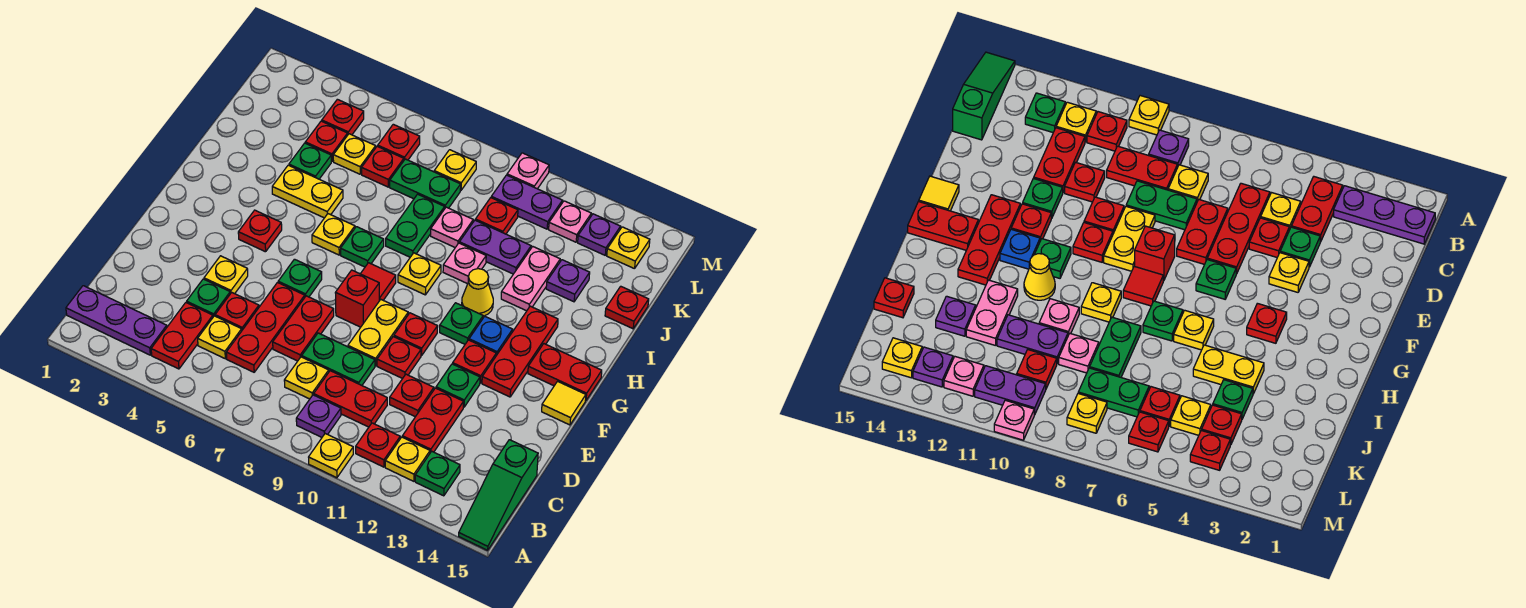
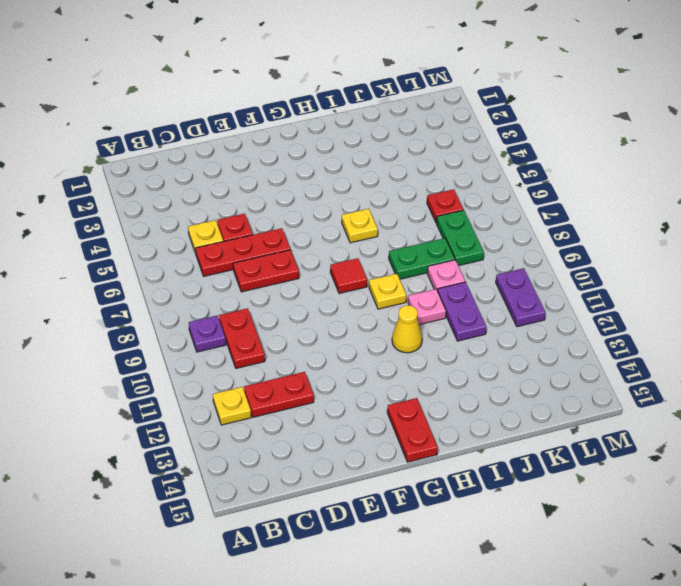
none -> yellow plate A10 level 1
none -> green slope A15:C15 level 1 top C
none -> purple plate B1:B3 level 1
none -> red plate B4:C4 level 1

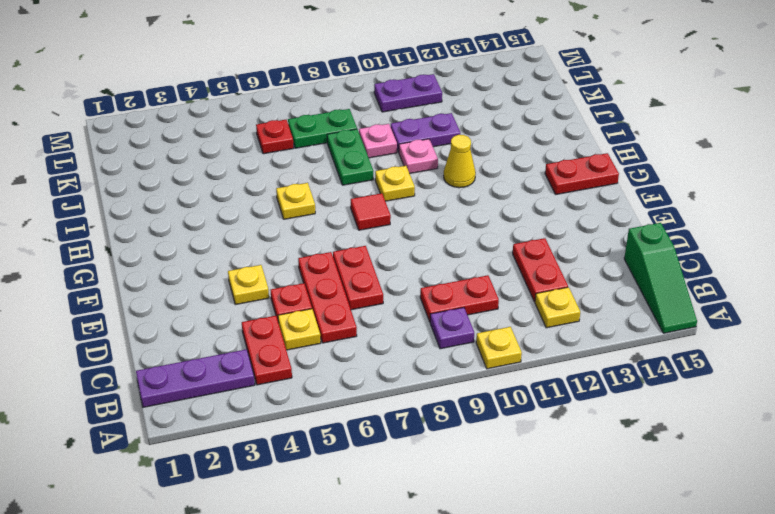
none -> red plate B11 level 1
none -> green plate B13 level 1
none -> yellow plate C8 level 1
none -> green plate D4 level 1

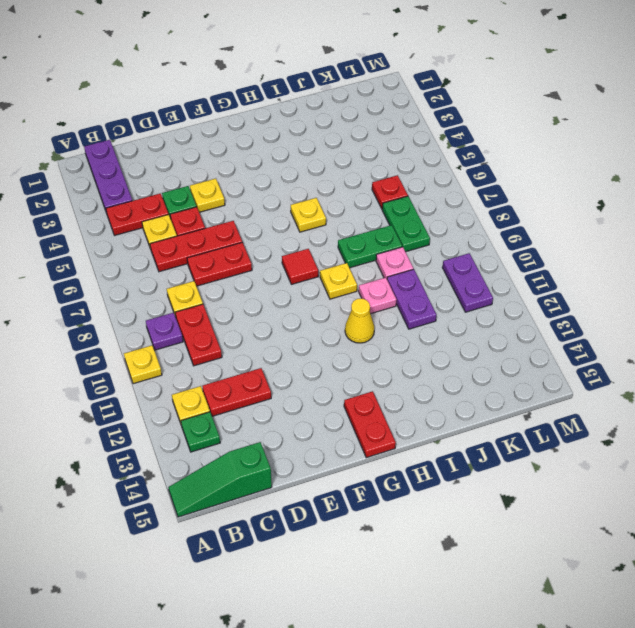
none -> red plate B11 level 1
none -> green plate D8:D9 level 1
none -> red plate D11 level 1
none -> yellow plate E9:F9 level 1

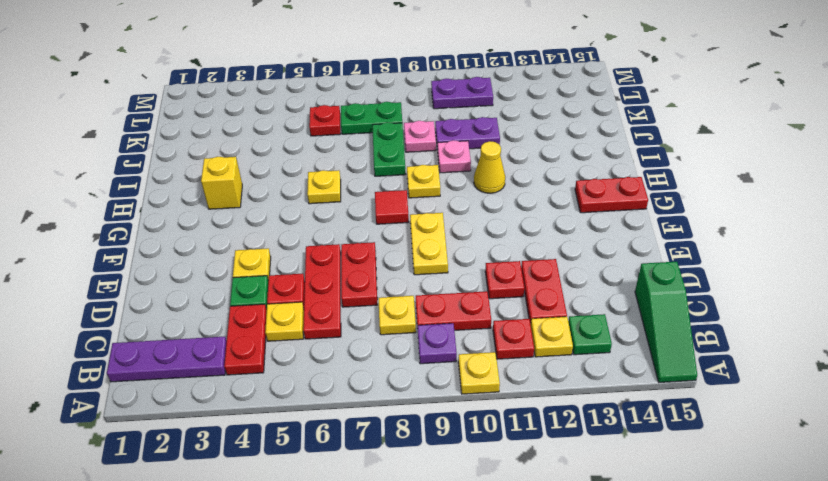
yellow brick H3 level 1 -> none
none -> green plate D8:D9 level 1
none -> red plate E10 level 1
none -> green plate E12 level 1
none -> green plate F6 level 1

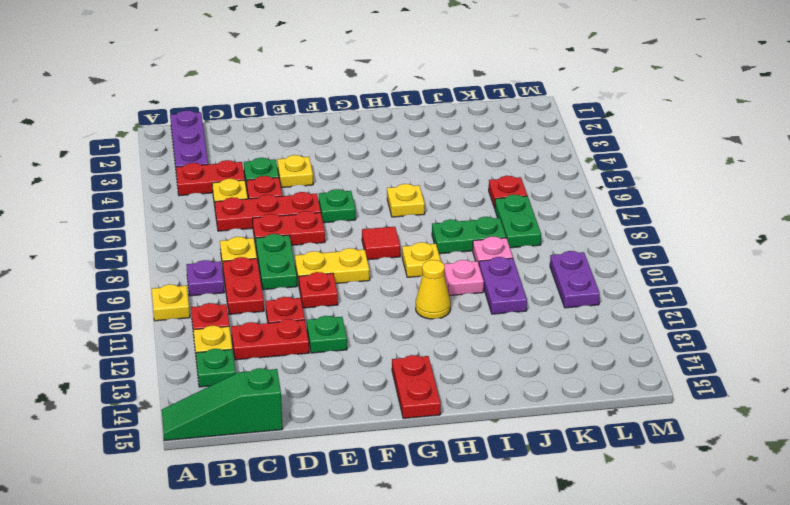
none -> red brick F8 level 1
none -> red plate F10 level 1
none -> red plate F12 level 1
none -> red plate F13:H13 level 1

